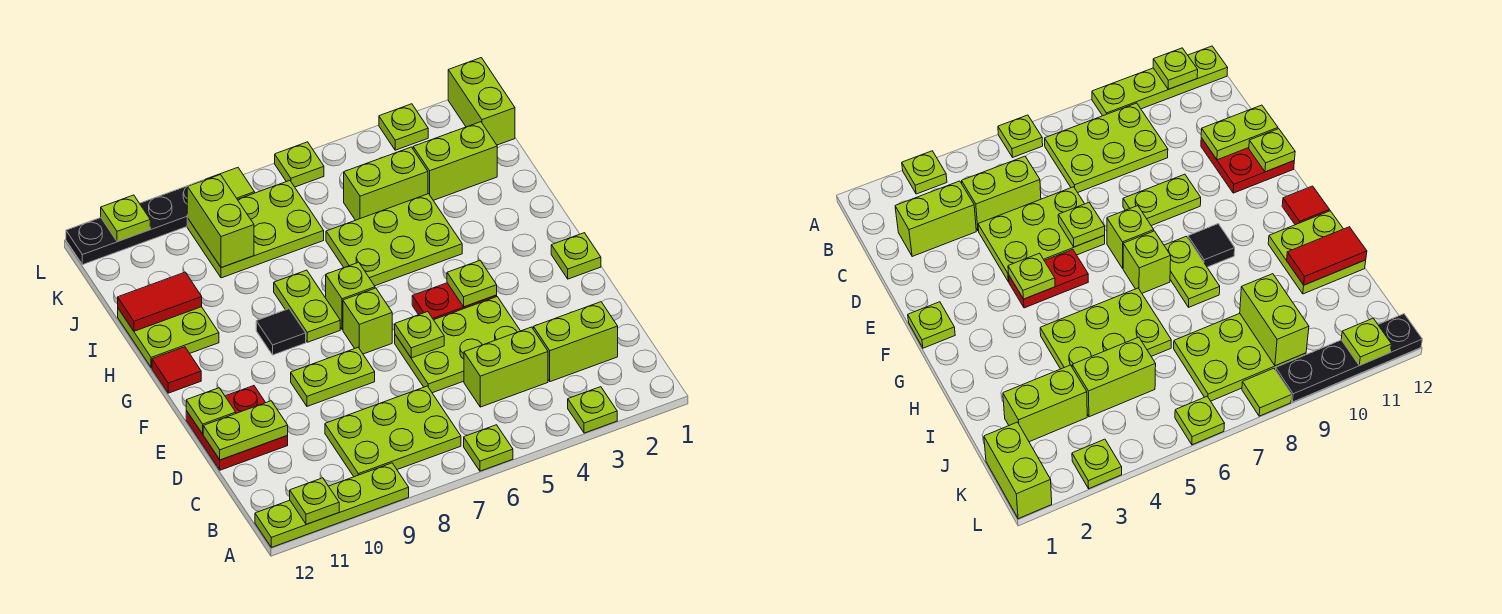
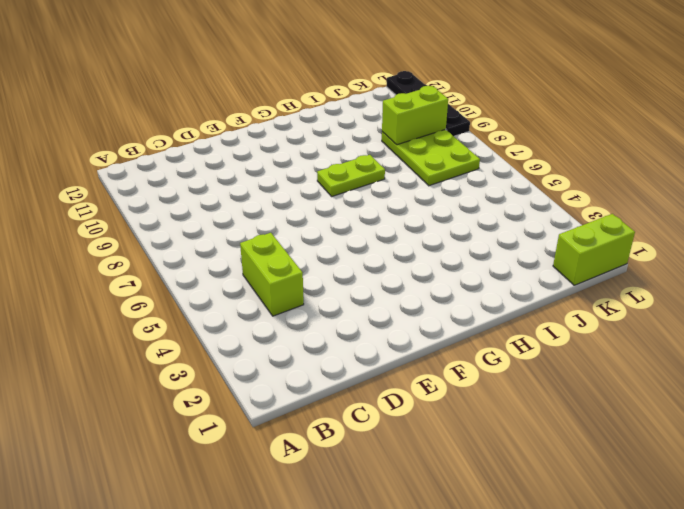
none -> lime plate A3 level 1
none -> lime plate A6 level 1
none -> lime plate A9:A12 level 1
none -> lime plate B7:C9 level 1

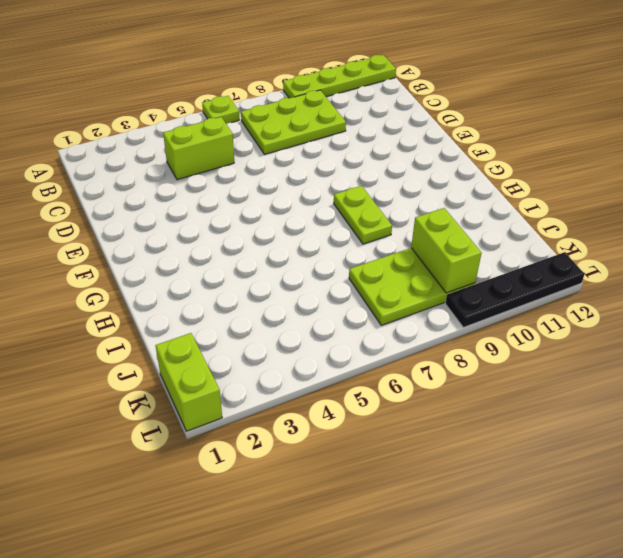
none -> lime plate A3 level 1
none -> lime brick C2:C3 level 1
none -> lime plate D4:E6 level 1
none -> red plate D11:E12 level 1

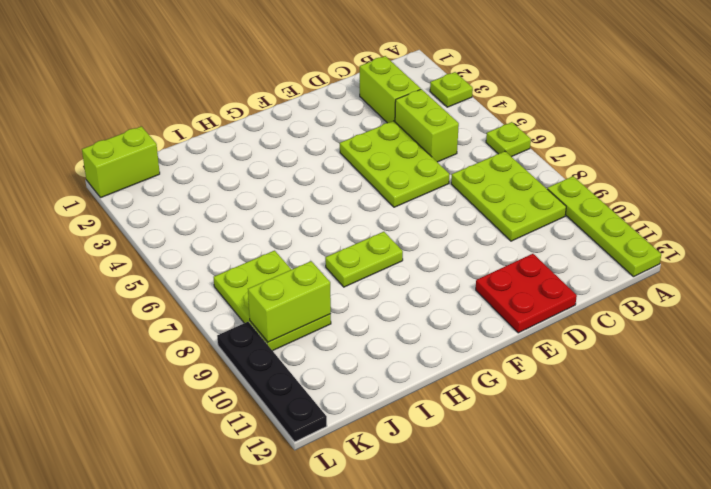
none -> lime plate E8:E9 level 1
none -> lime plate F1 level 1
none -> red plate F4:F5 level 1
none -> lime brick F7 level 1

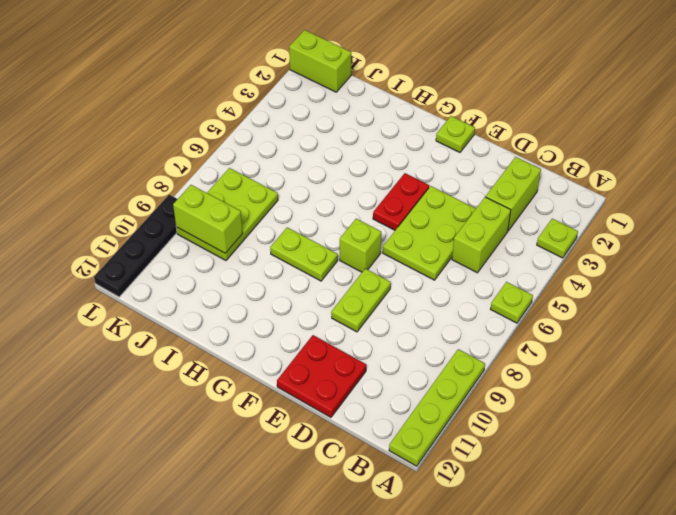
none -> lime plate B7:C9 level 1
none -> lime brick G7 level 1
none -> black tile G9 level 1
none -> red tile G12 level 1

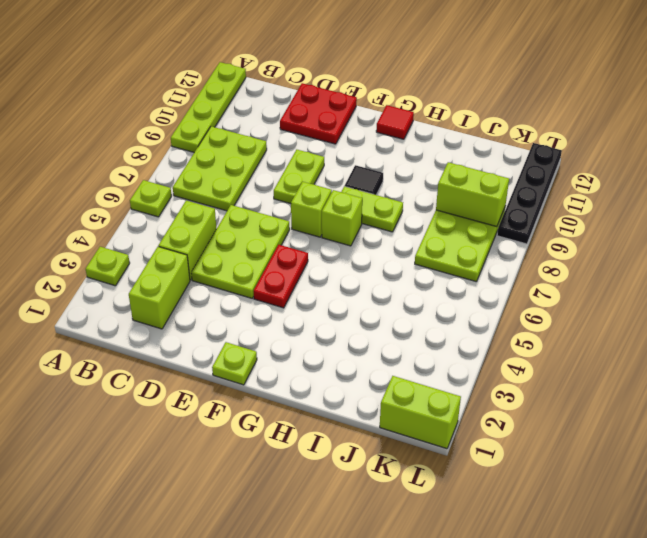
none -> lime plate H4:I6 level 1
none -> lime plate H11:I12 level 1
none -> lime brick J2:J3 level 1
none -> lime brick J4:J5 level 1

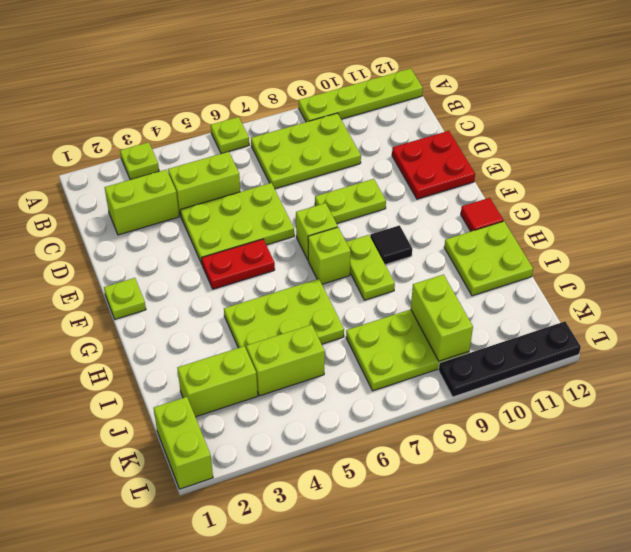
none -> lime plate L3 level 1
none -> lime plate L6 level 1
none -> lime tile L8 level 1
none -> lime plate A11 level 2

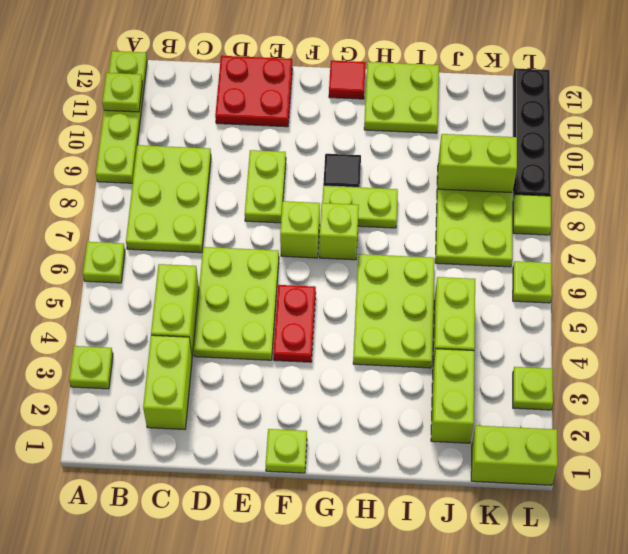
none -> lime plate D11:D12 level 2
none -> lime plate E6 level 2
none -> lime plate E12 level 2
none -> lime plate F4 level 2

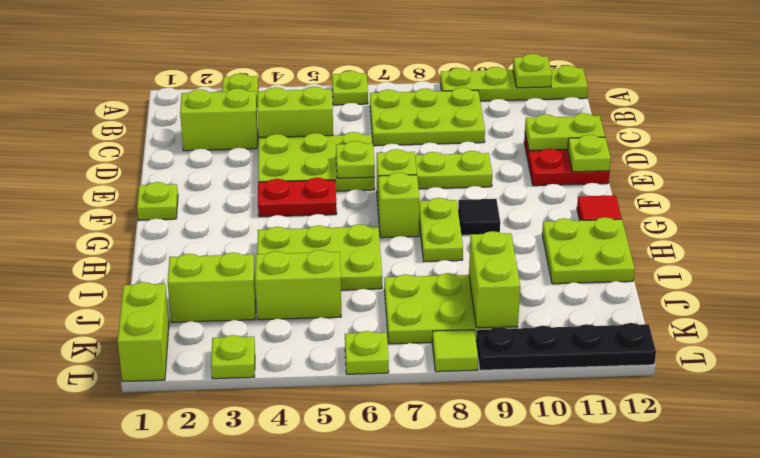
none -> lime plate F4 level 2
none -> red tile I11:I12 level 2
none -> lime plate L11 level 2

